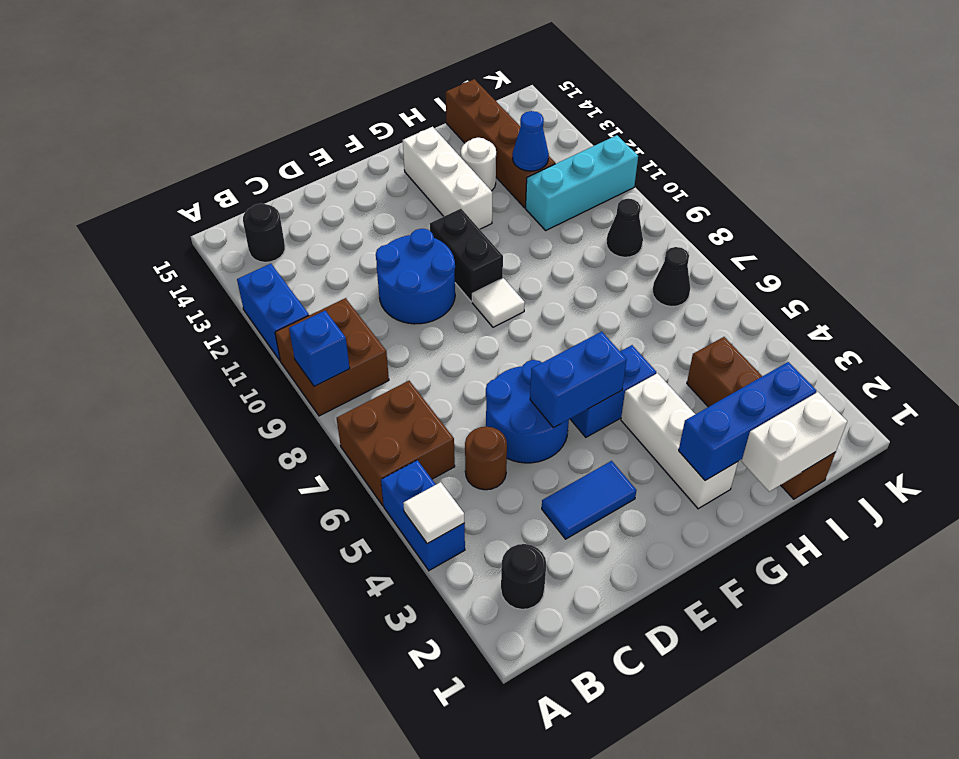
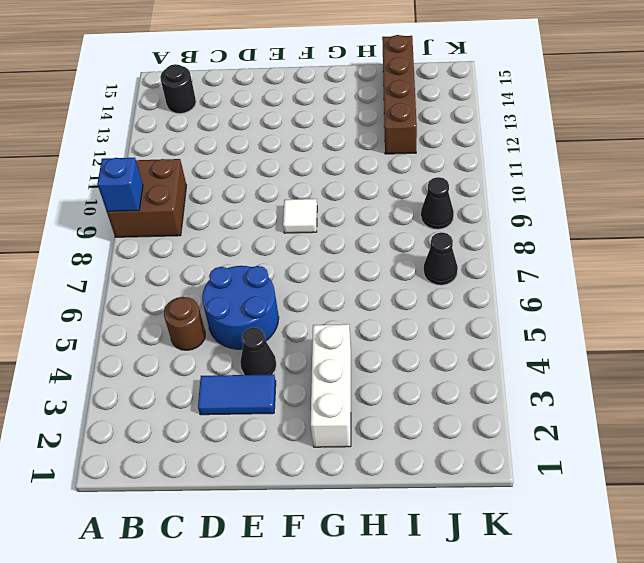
black cone E4 level 1 -> none
none -> blue brick A4:A5 level 1
none -> brown brick A6:B7 level 1
none -> blue brick A11:A12 level 1

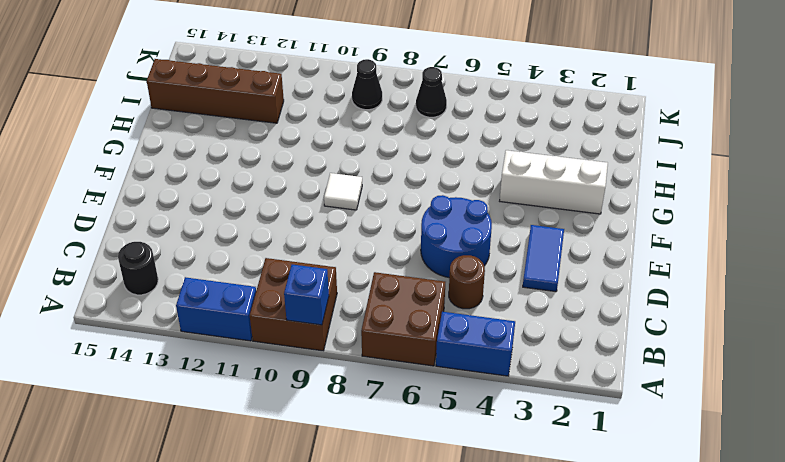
none -> black round brick B2 level 1
none -> blue round brick D10:E11 level 1
none -> blue brick F5:G5 level 1

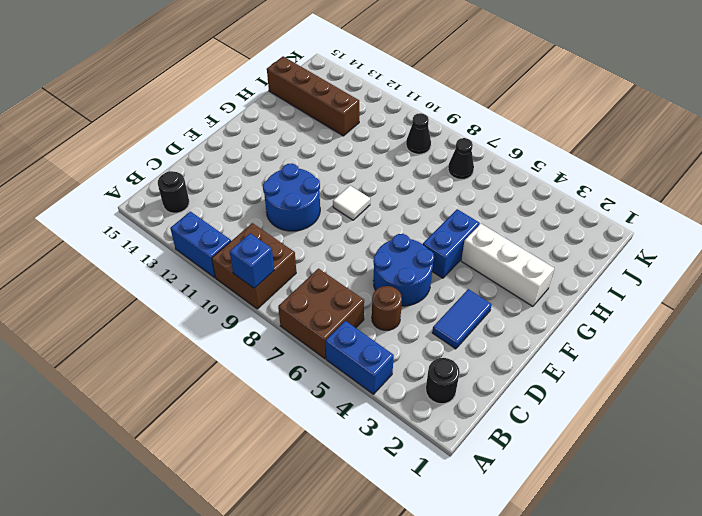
none -> black brick F10:F11 level 1
none -> white brick G12:G14 level 1
none -> white round brick H13 level 1

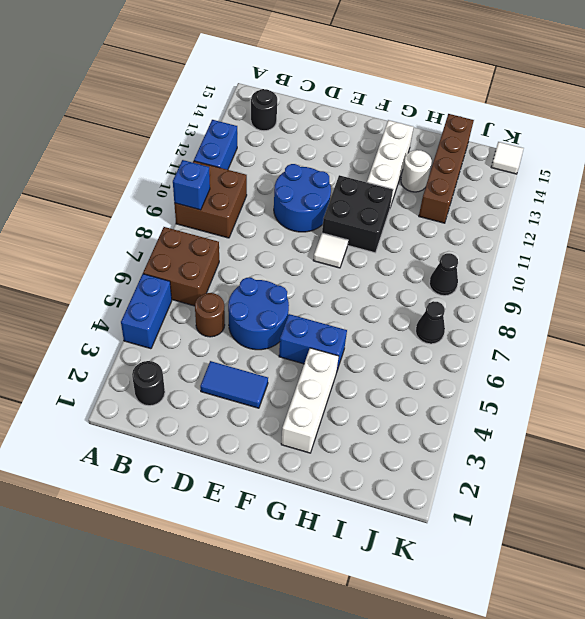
black brick F10:G11 level 1 -> black brick F10:F11 level 1
white tile K15 level 1 -> white tile A4 level 2
none -> brown brick I1:I4 level 1
none -> cyan brick I11:K11 level 1
none -> blue brick E5:F5 level 2

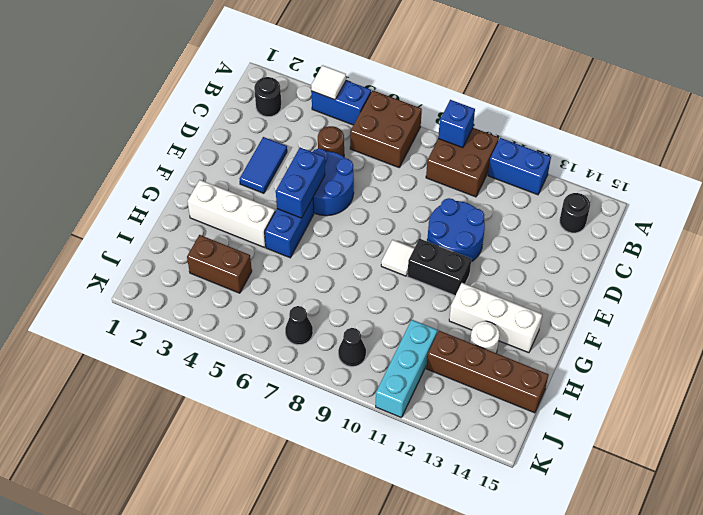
brown brick I3:I4 level 1 -> brown brick I1:I4 level 1
none -> blue brick G2:I2 level 2
none -> white brick H1:I1 level 2
none -> blue cone I12 level 2

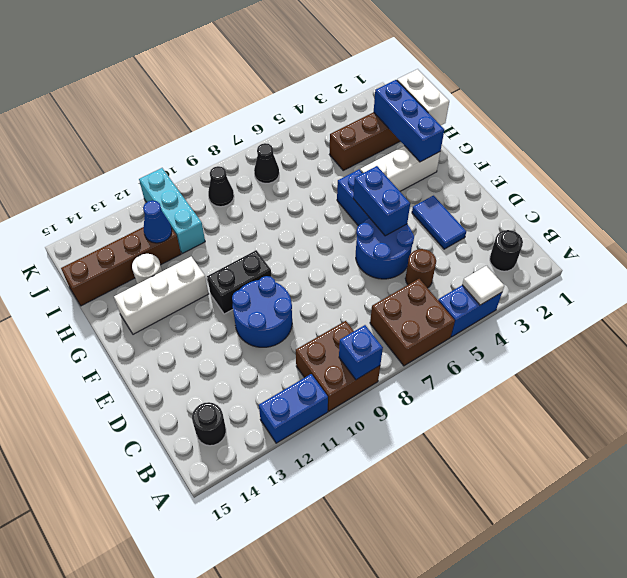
none -> white tile F9 level 1

